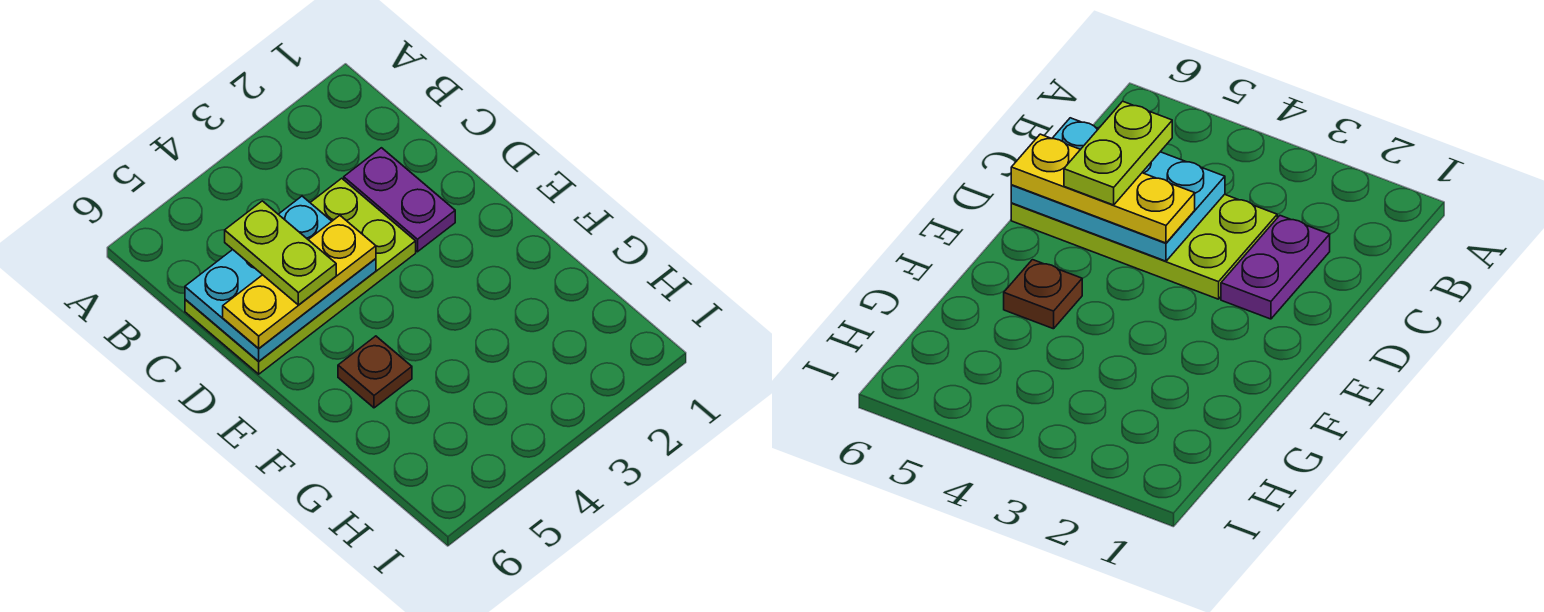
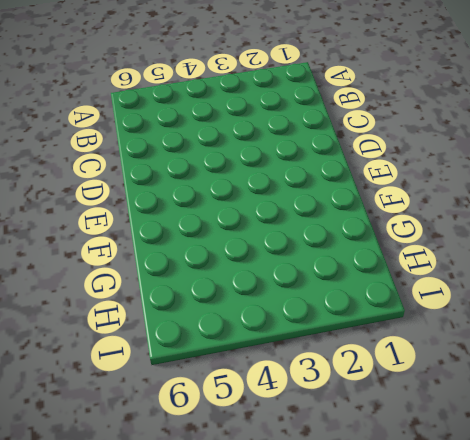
none -> purple plate C2:D2 level 1
none -> lime plate C3:D6 level 1

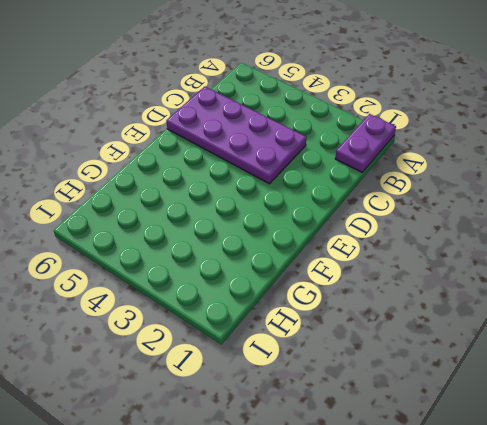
purple plate A1:B1 level 1 -> purple plate C2:D2 level 1
purple plate C3:D6 level 1 -> lime plate C3:D6 level 1
none -> brown plate F5 level 1
none -> cyan plate C4:D6 level 2

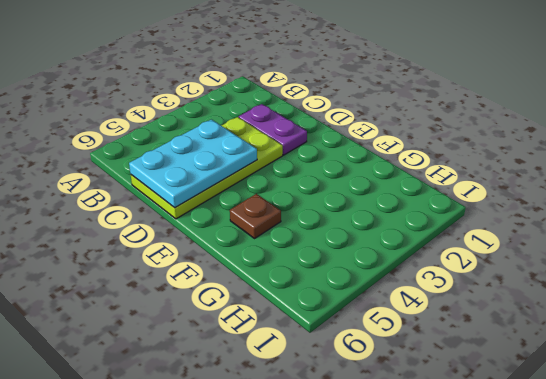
none -> yellow plate D4:D6 level 3
none -> lime plate C5:D5 level 4

